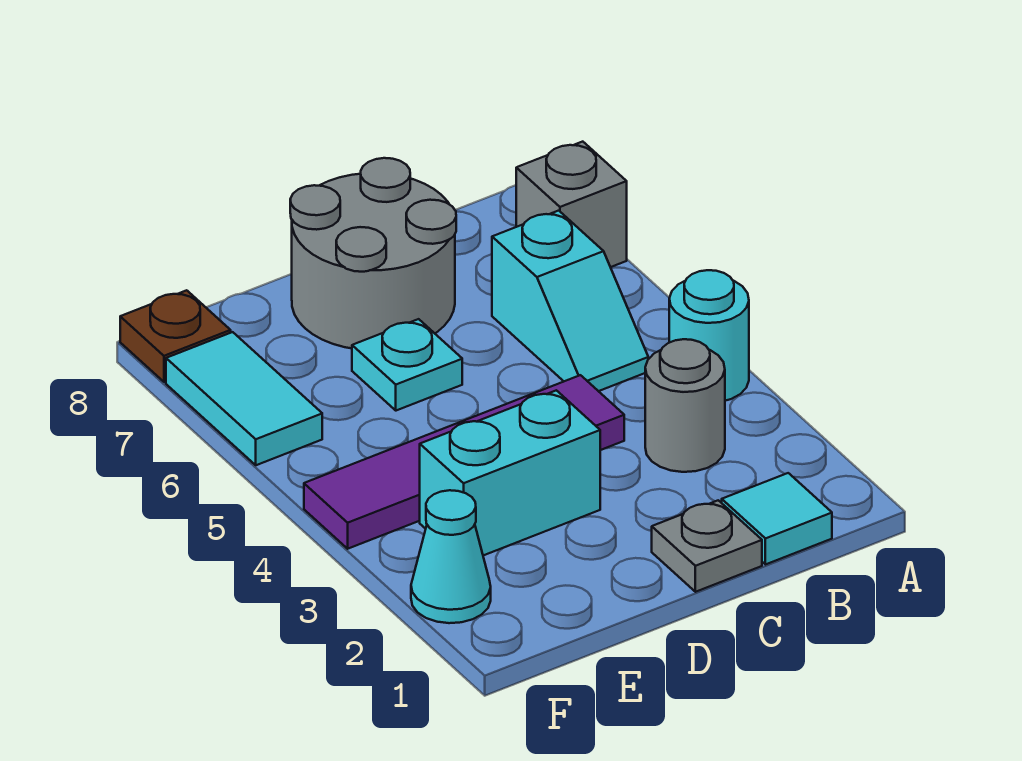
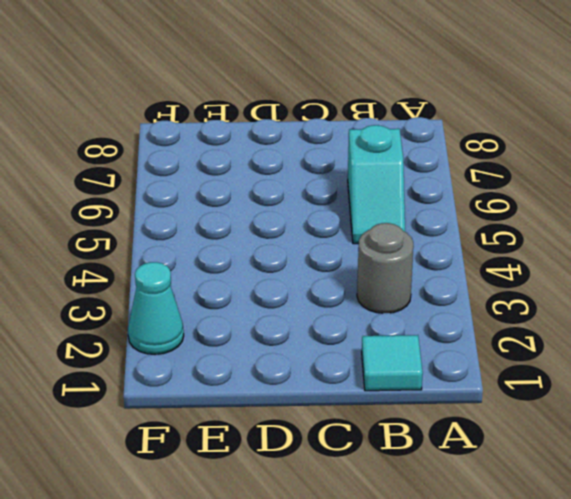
none -> cyan round brick A4 level 1
none -> grey brick A7 level 1
none -> grey plate C1 level 1

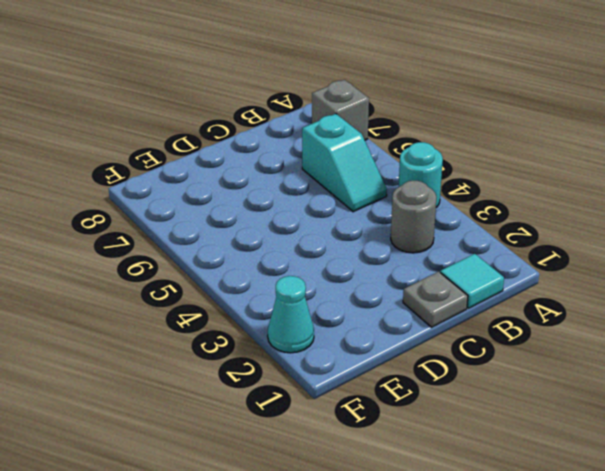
none -> purple tile C4:F4 level 1
none -> grey round brick C7:D8 level 1
none -> cyan brick D3:E3 level 1

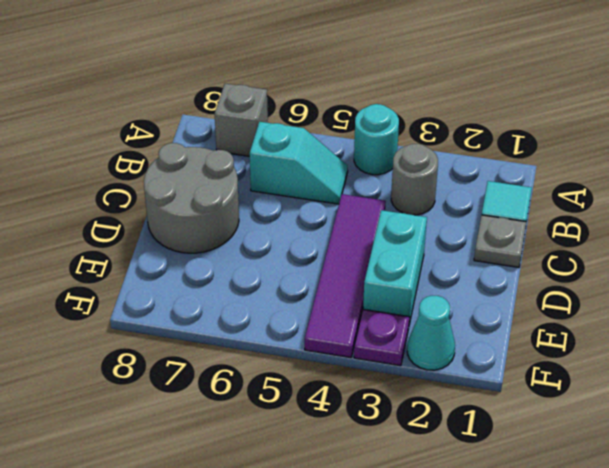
purple plate F3 level 1 -> none
none -> cyan plate D6 level 1
none -> cyan tile F6:F7 level 1
none -> brown plate F8 level 1

